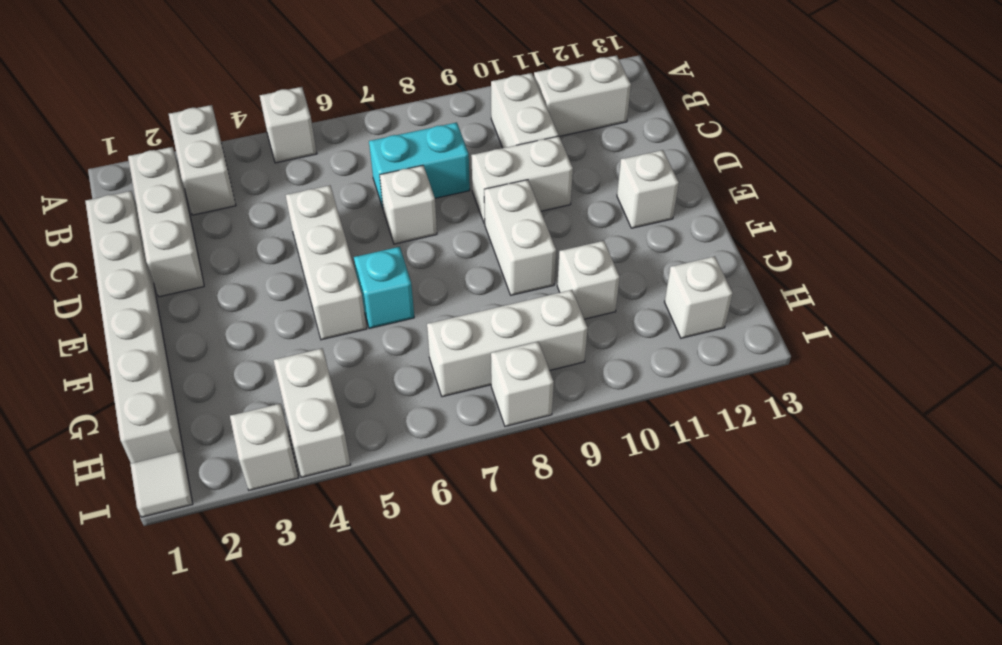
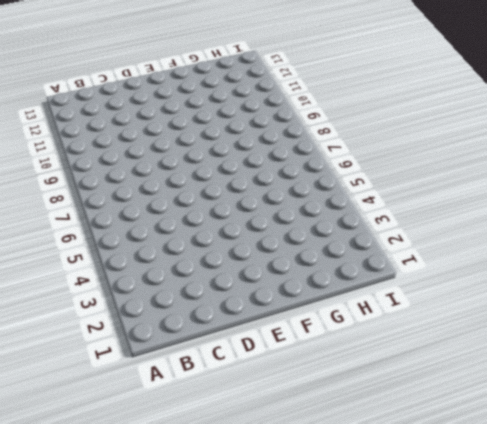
none -> white brick A3:B3 level 1
none -> white brick A5 level 1
none -> white brick B2:D2 level 1

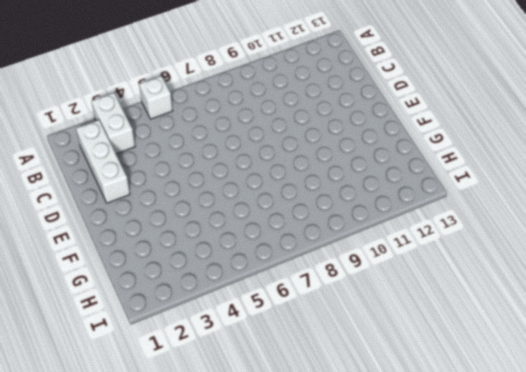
none -> white brick B10:C10 level 1
none -> white brick B11:B12 level 1
none -> white brick C1:H1 level 1

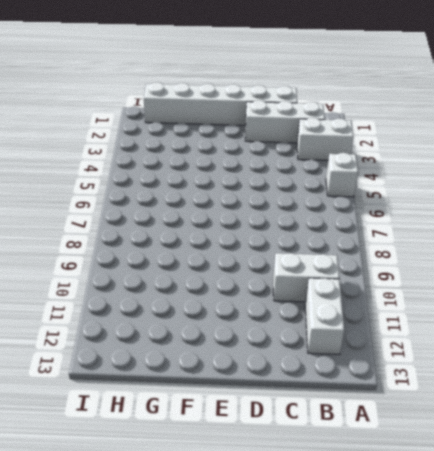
none -> cyan brick C7:C8 level 1
none -> white brick D5:F5 level 1
none -> white brick D7 level 1

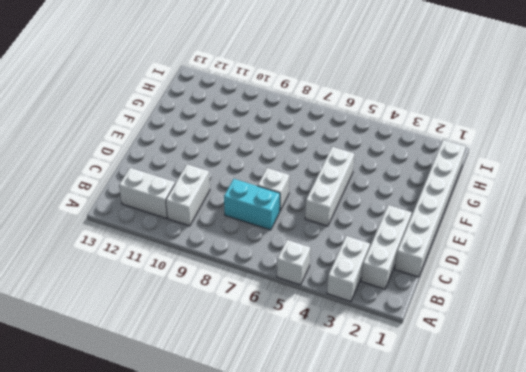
none -> white brick D9:D10 level 1
none -> white brick E9:F9 level 1
none -> white brick E12 level 1

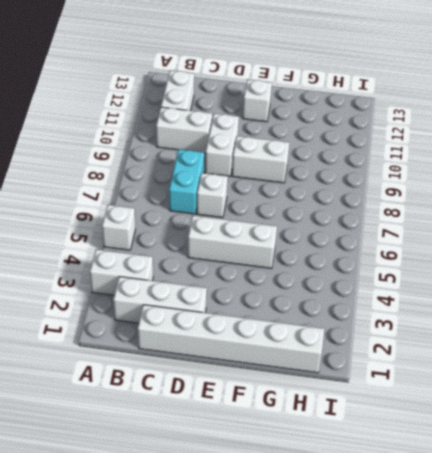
none -> cyan brick F6 level 1
none -> white brick G10 level 1
none -> white brick H4:I4 level 1

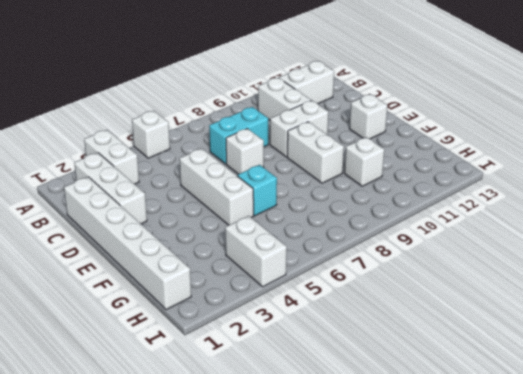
none -> white brick H7:H9 level 1
none -> white brick H12 level 1
none -> white tile I1 level 1

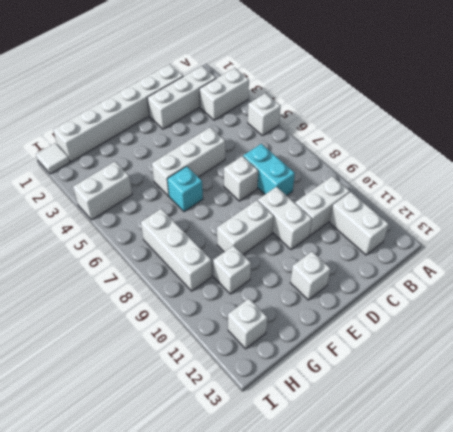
none -> white brick I3 level 1
none -> white brick I8 level 1

